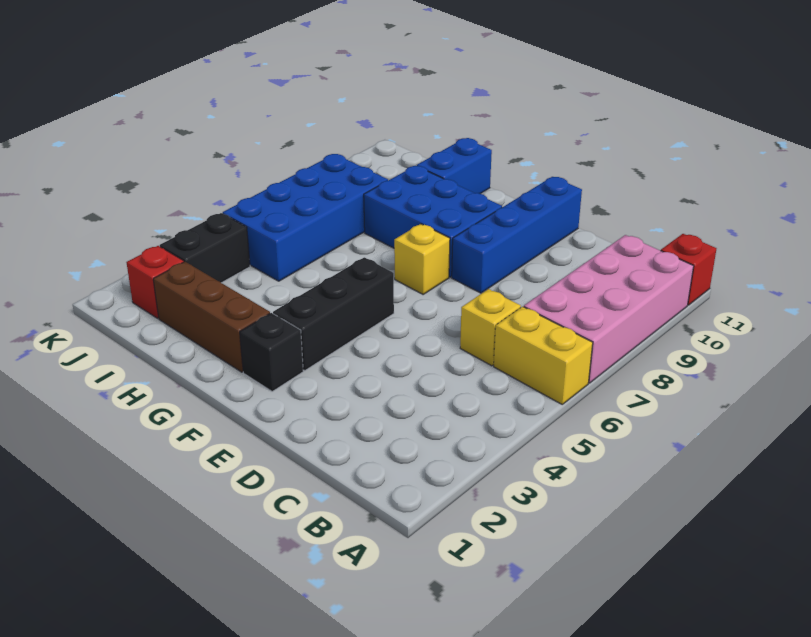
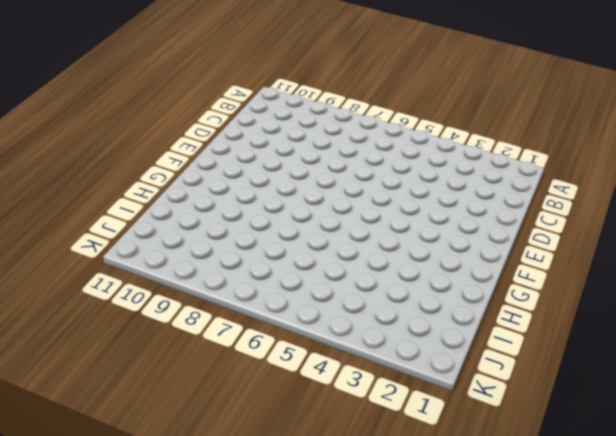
none -> yellow brick A6:B6 level 1
none -> pink brick A7:B10 level 1
none -> red brick A11 level 1

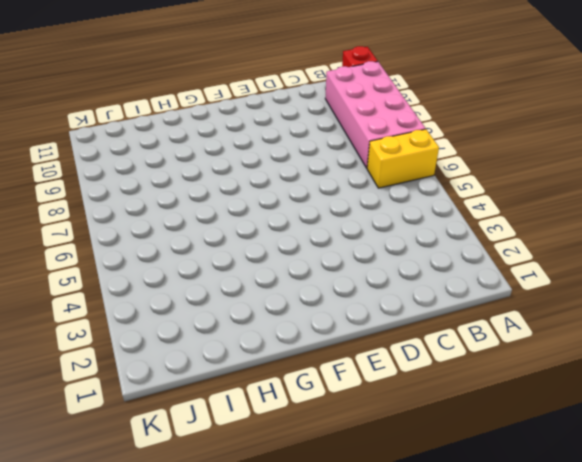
none -> yellow brick C6 level 1
none -> blue brick E8:E11 level 1
none -> black brick F2 level 1

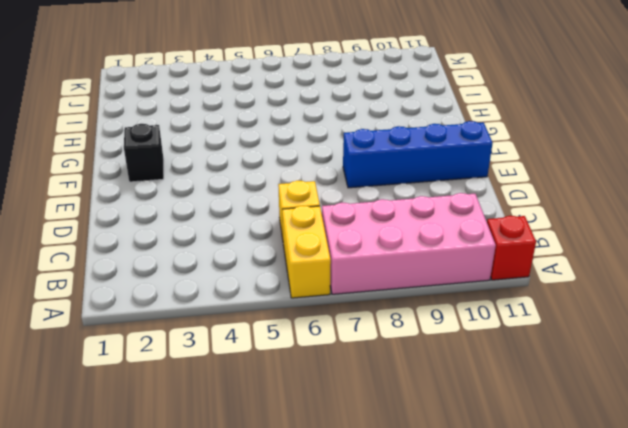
none -> black brick F3:F5 level 1
none -> yellow brick F7 level 1
none -> blue brick F8:H9 level 1

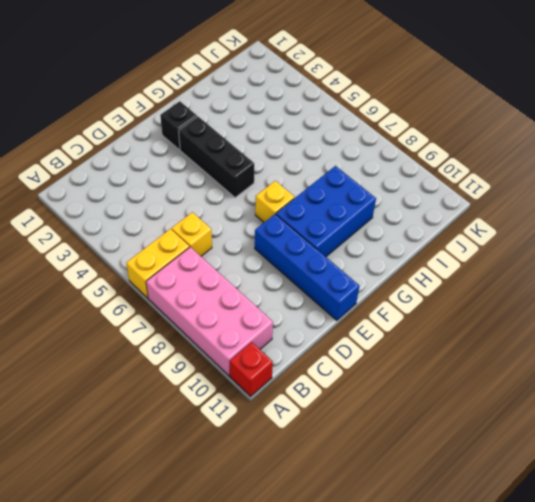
none -> brown brick G2:I2 level 1
none -> blue brick H10:H11 level 1
none -> blue brick I5:J8 level 1

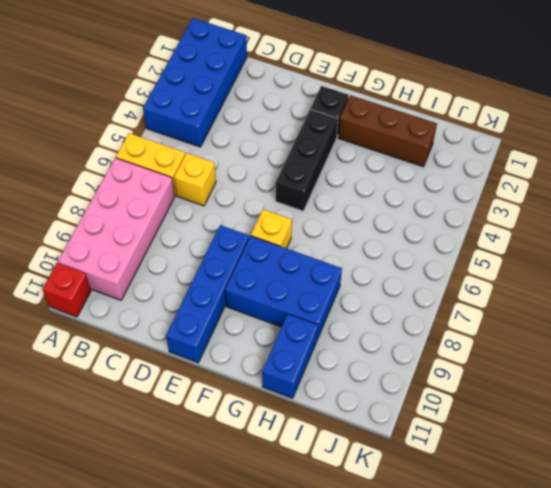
blue brick A1:B4 level 1 -> blue brick I5:J8 level 1
none -> red brick J2 level 1
none -> black brick J3:J4 level 1

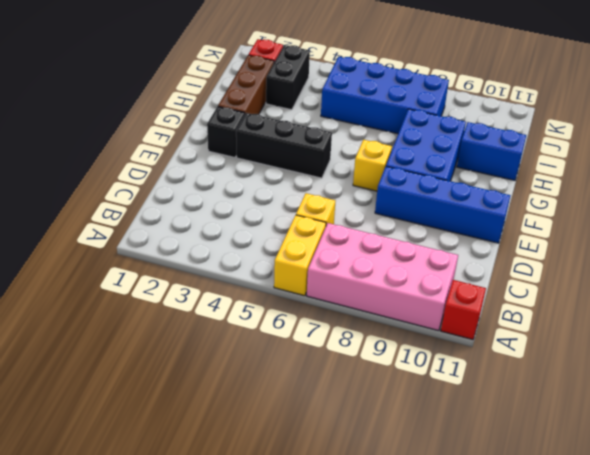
black brick I3:J3 level 1 -> black brick J3:J4 level 1

